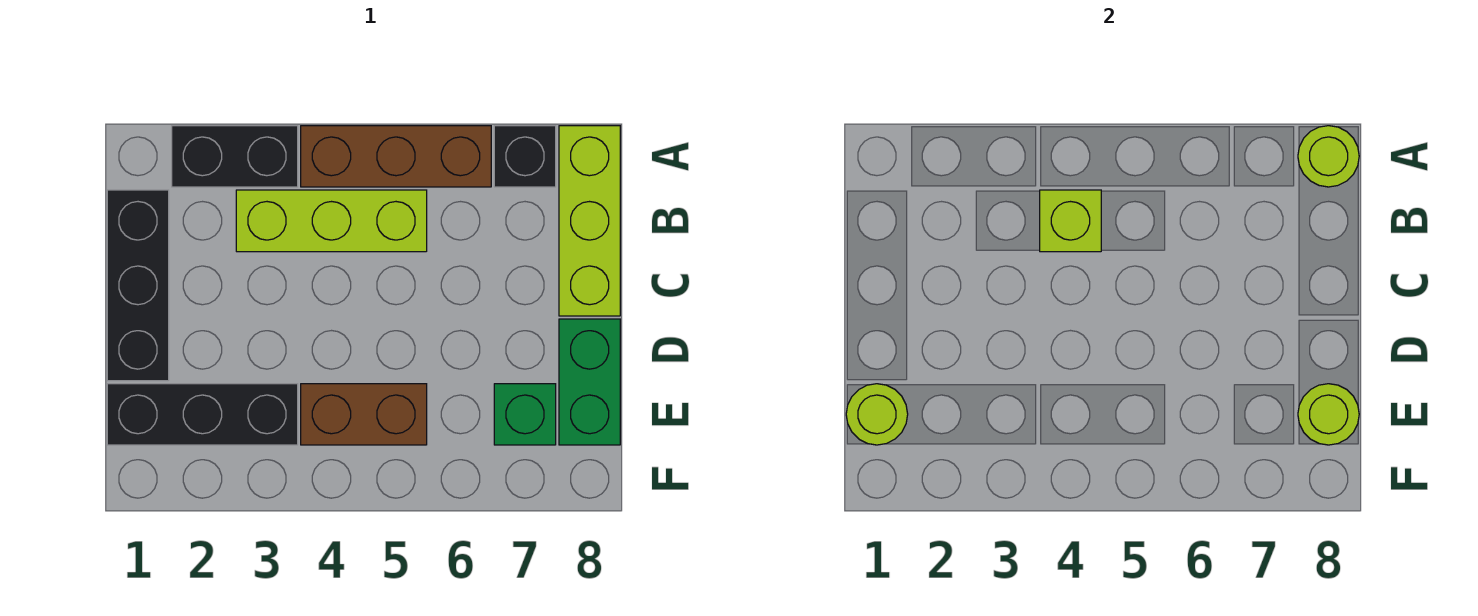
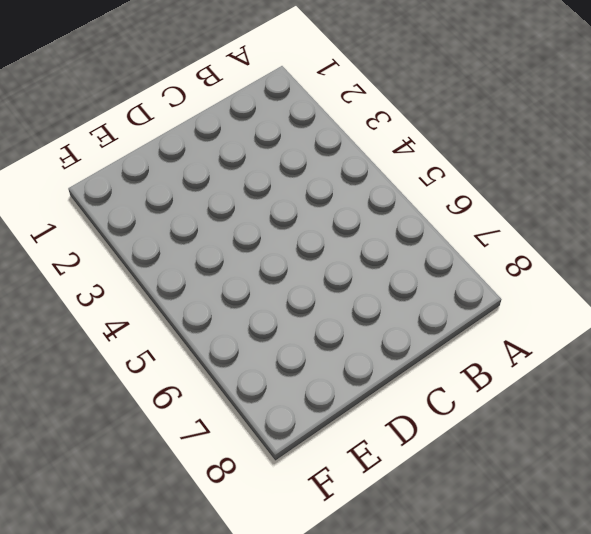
none -> black brick A2:A3 level 1
none -> brown brick A4:A6 level 1
none -> black brick A7 level 1

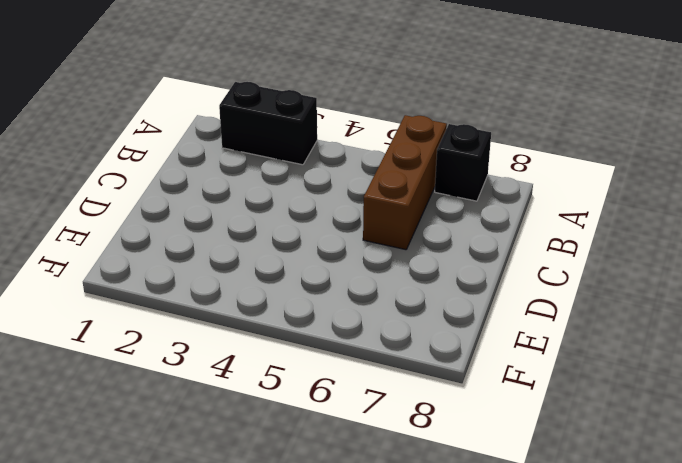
brown brick A6:C6 level 1 -> brown brick A4:A6 level 1
none -> lime brick A8:C8 level 1
none -> black brick B1:D1 level 1
none -> lime brick B3:B5 level 1

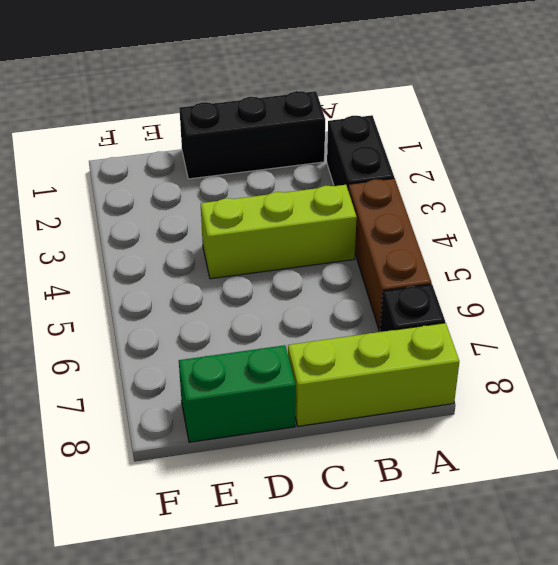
lime brick B4:D4 level 1 -> lime brick B3:B5 level 1
none -> black brick E1:E3 level 1
none -> brown brick E4:E5 level 1
none -> green brick E7 level 1

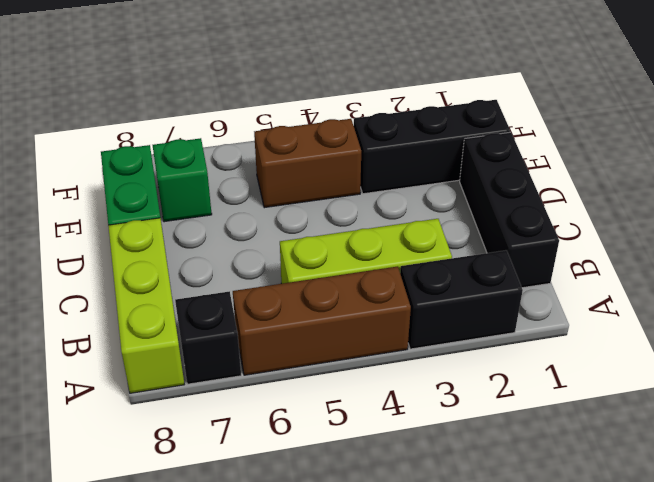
none -> lime round brick A8 level 2
none -> lime brick B4 level 2
none -> lime round brick E1 level 2

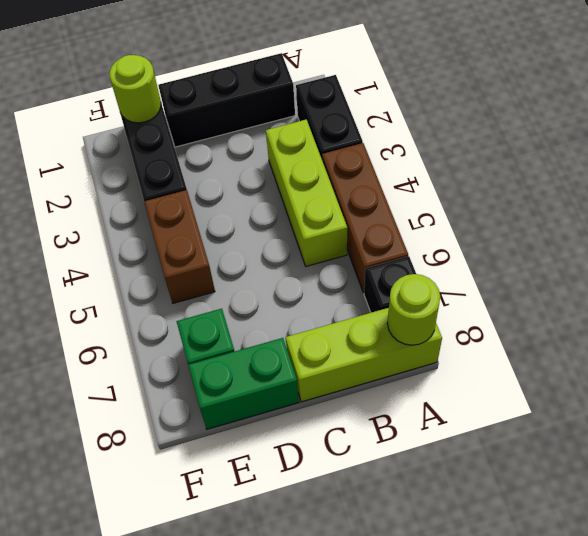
none -> lime brick B4 level 2
none -> lime round brick E8 level 2

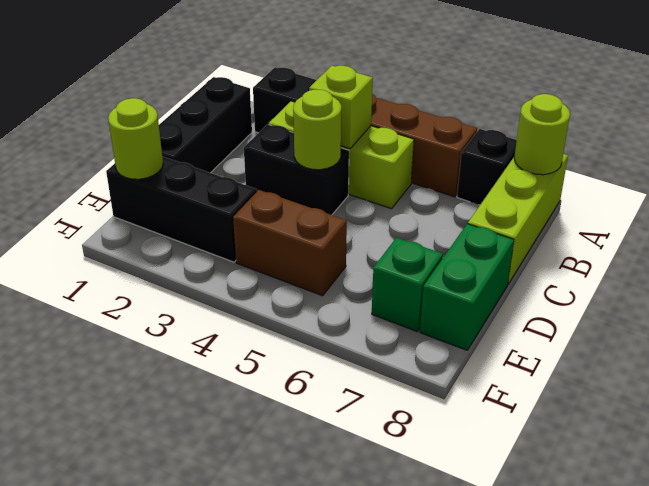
black brick C3:C4 level 1 -> none
lime round brick C4 level 2 -> lime round brick E8 level 2

